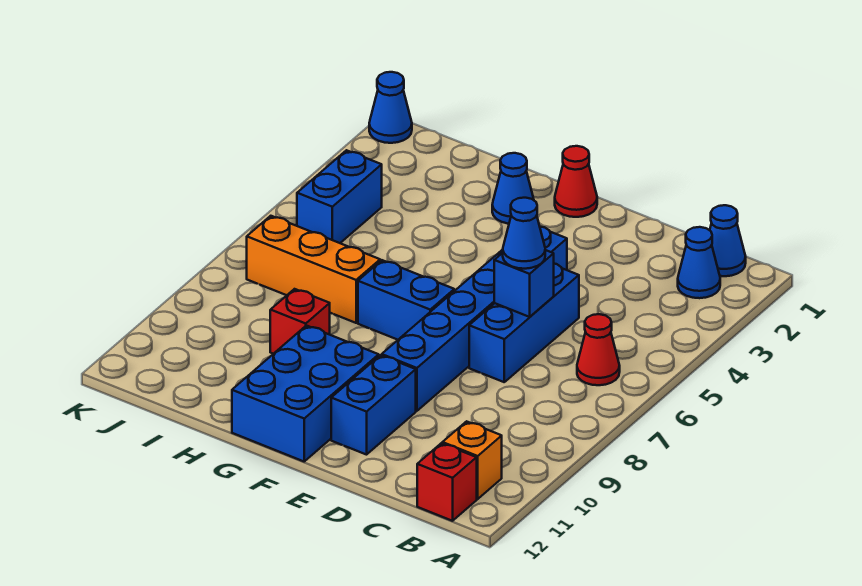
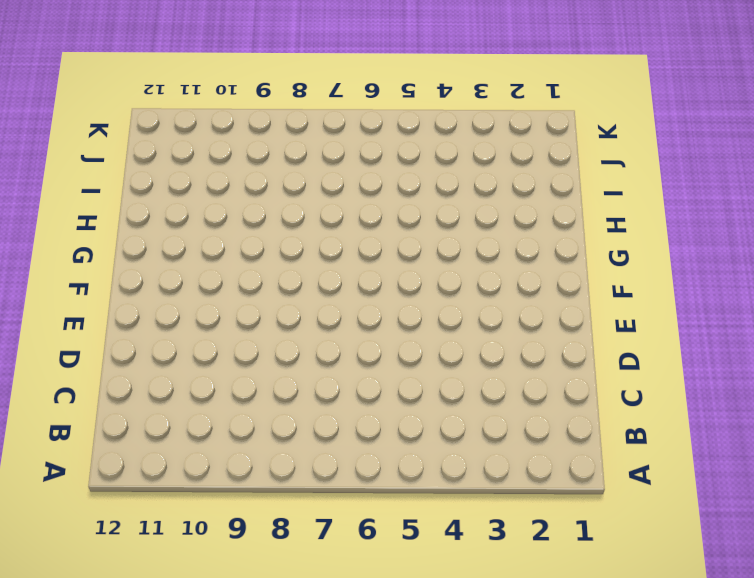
none -> blue cone B1 level 1
none -> blue cone B2 level 1
none -> red cone B6 level 1

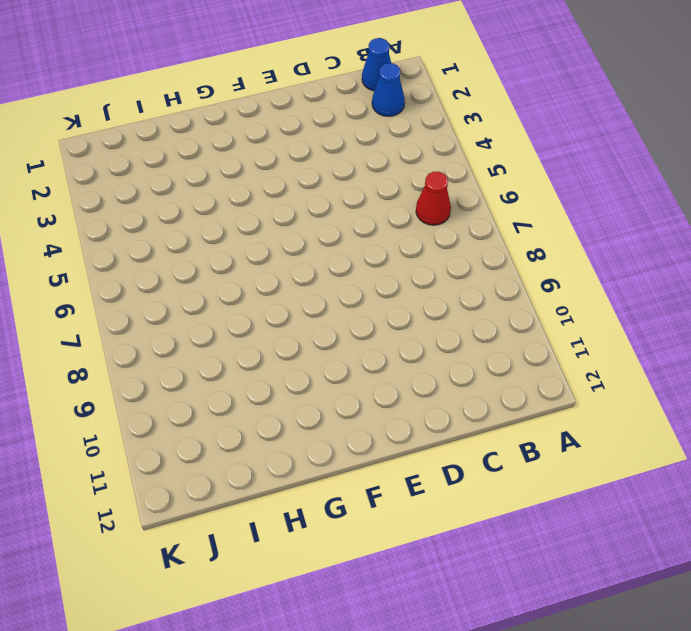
none -> orange brick B11 level 1
none -> red brick B12 level 1
none -> blue brick D5:D7 level 1

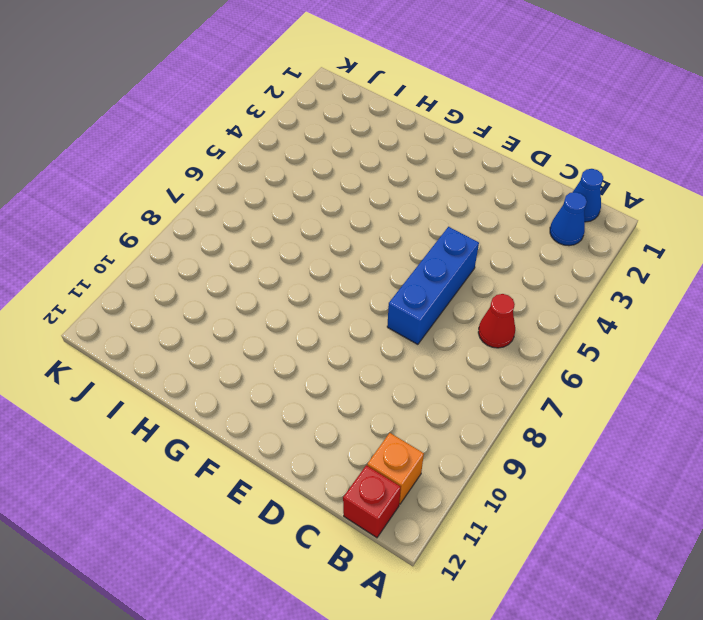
none -> blue brick E4:E9 level 1
none -> blue brick E10:E11 level 1
none -> red cone F1 level 1

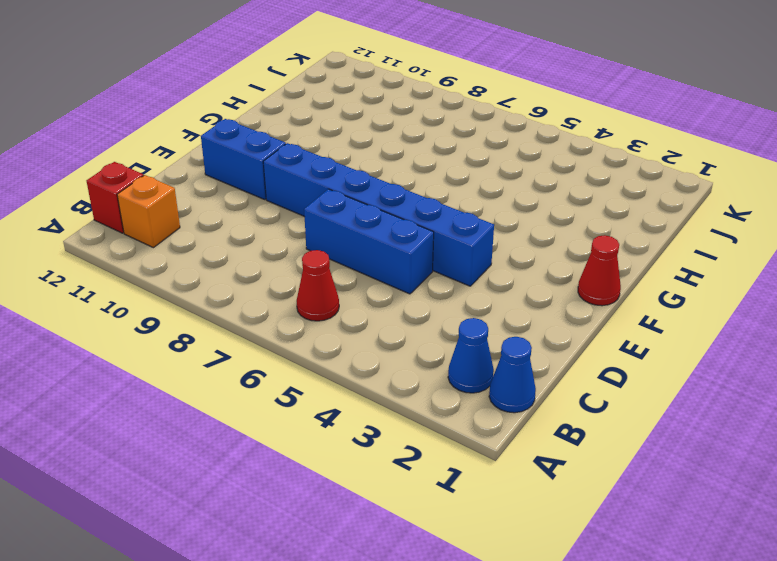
none -> blue brick F7:G7 level 1
none -> blue brick F10:G12 level 1
none -> blue cone G2 level 1

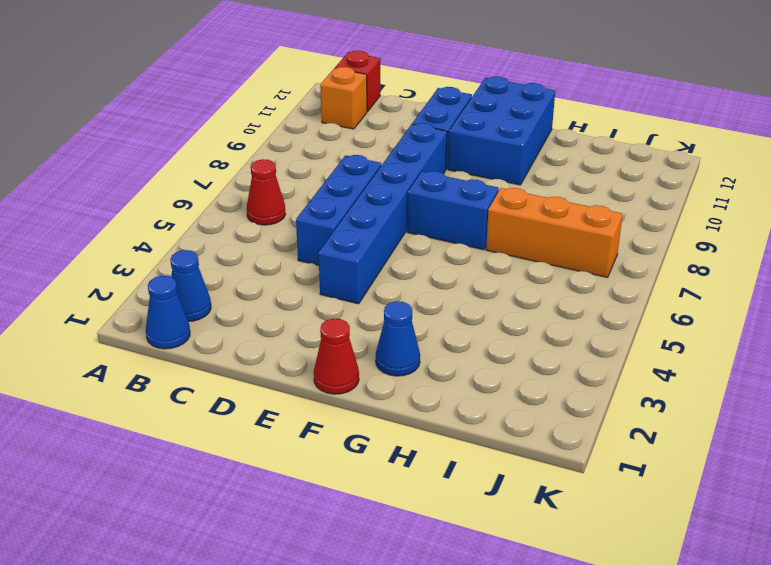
none -> red brick H9 level 1
none -> blue brick J4:J5 level 1
none -> blue cone K1 level 1

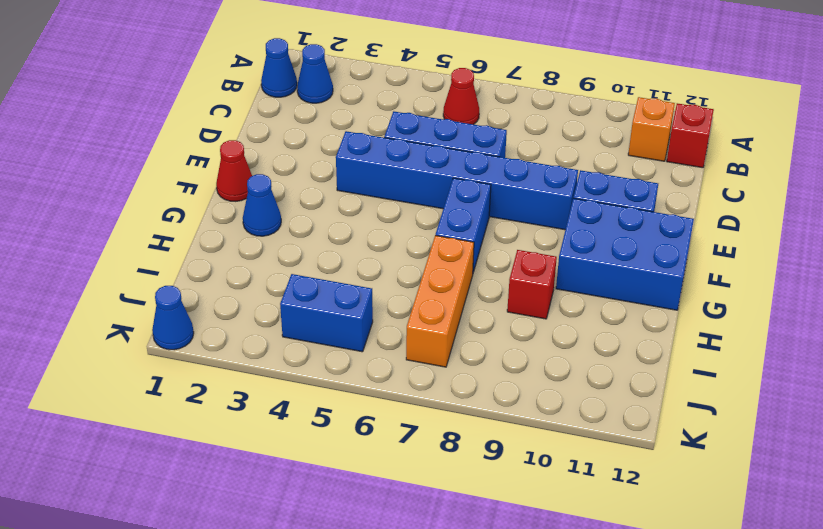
none -> blue brick D6 level 2
none -> blue cone D6 level 3

